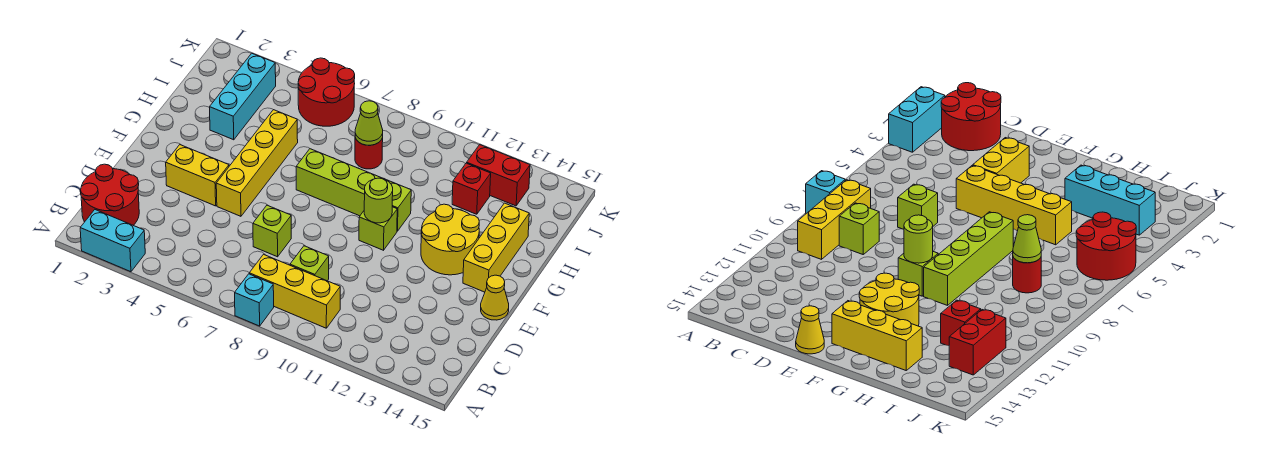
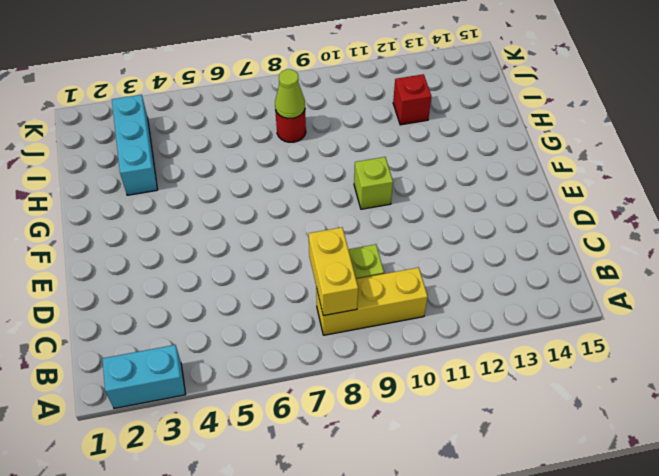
yellow brick B8:C8 level 2 -> yellow brick E3:E4 level 1
none -> cyan brick A8 level 1
none -> red round brick B1:C2 level 1
none -> lime brick D7 level 1

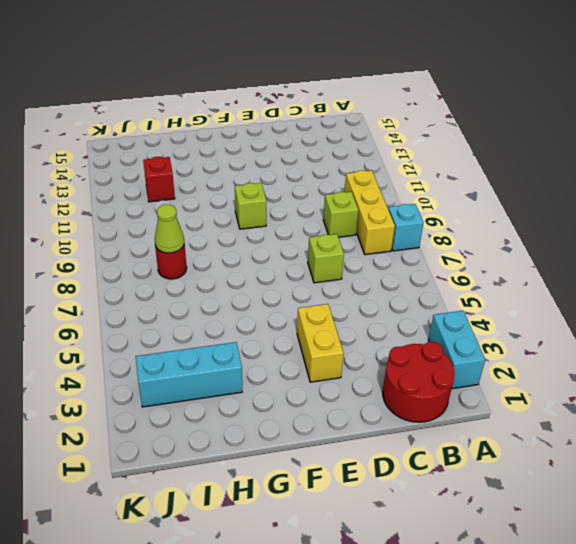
none -> yellow brick E5:H5 level 1
none -> yellow cone E15 level 1
none -> yellow round brick F12:G13 level 1

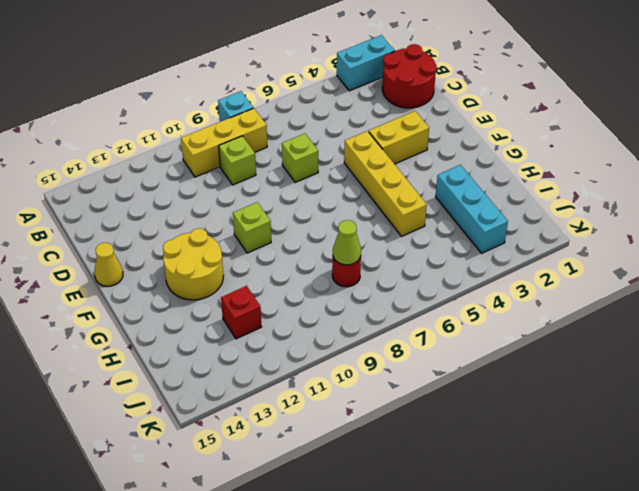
none -> yellow brick F14:H14 level 1
none -> lime brick G7:G10 level 1
none -> red round brick J5:K6 level 1

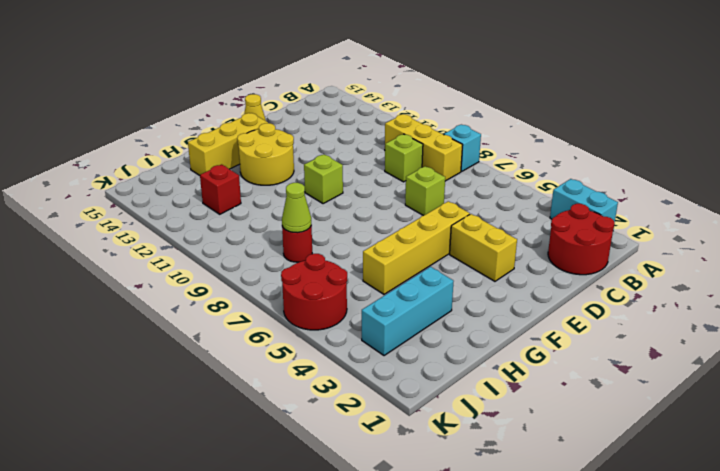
none -> lime brick G7:G10 level 1
none -> red brick J12:J13 level 1
none -> lime round brick F10 level 2

